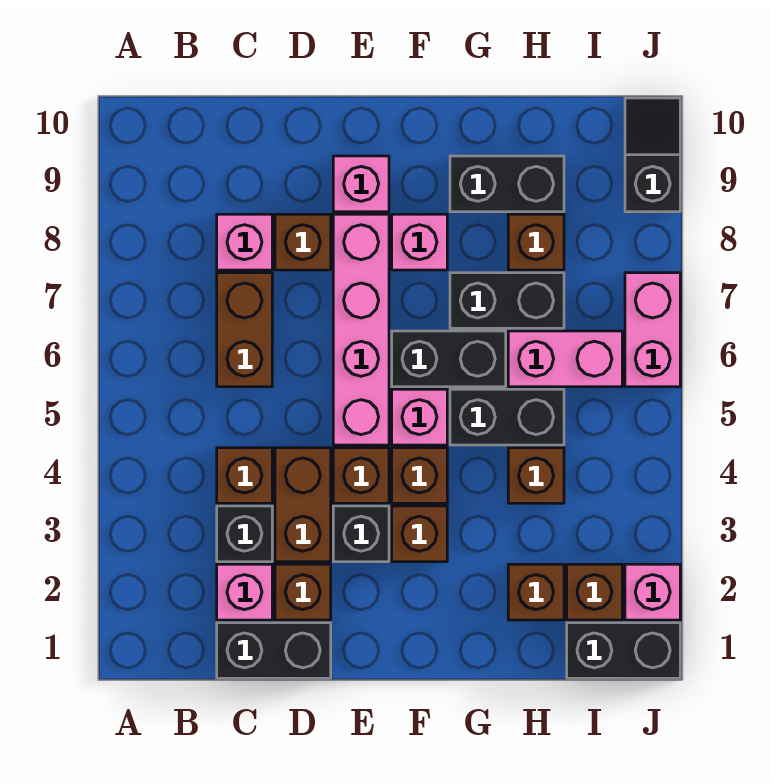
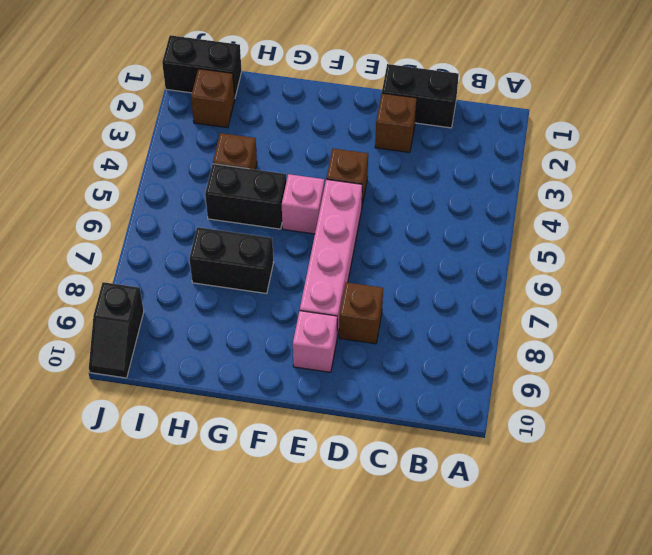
none -> pink brick C2 level 1
none -> black brick C3 level 1
none -> brown brick C4 level 1
none -> brown brick C6:C7 level 1

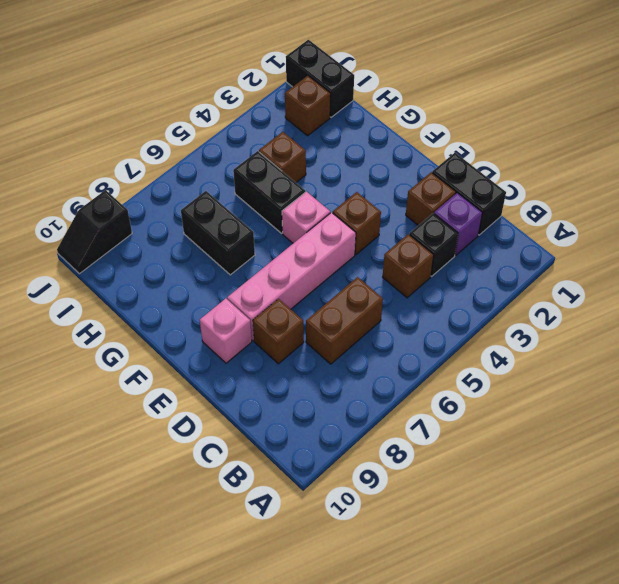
purple brick C2 level 1 -> pink brick C2 level 1
none -> pink brick C8 level 1
none -> brown brick D3:D4 level 1
none -> black brick E3 level 1
none -> brown brick F3 level 1

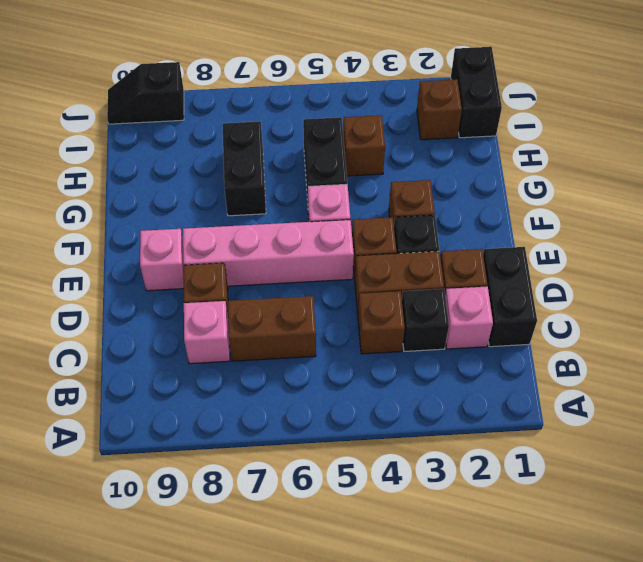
none -> brown brick F4 level 1
none -> black brick F6:G6 level 1
none -> pink brick F8 level 1
none -> black brick G9:H9 level 1

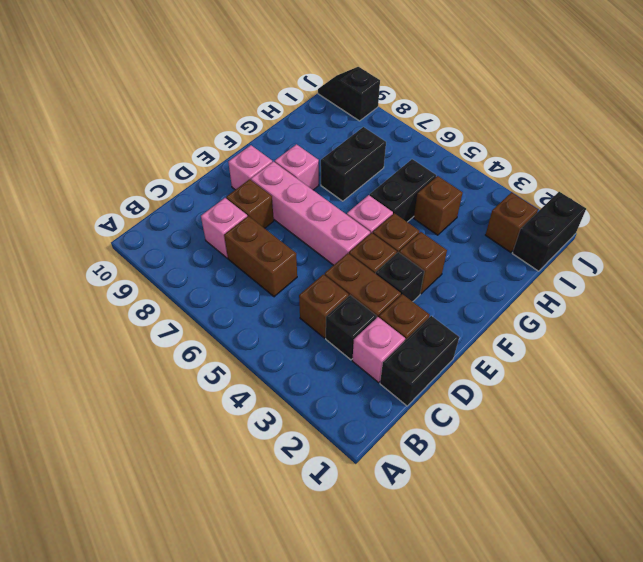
none -> black brick F6:G6 level 1
none -> black brick G9:H9 level 1
none -> brown brick H2 level 1
none -> pink brick H6:I6 level 1

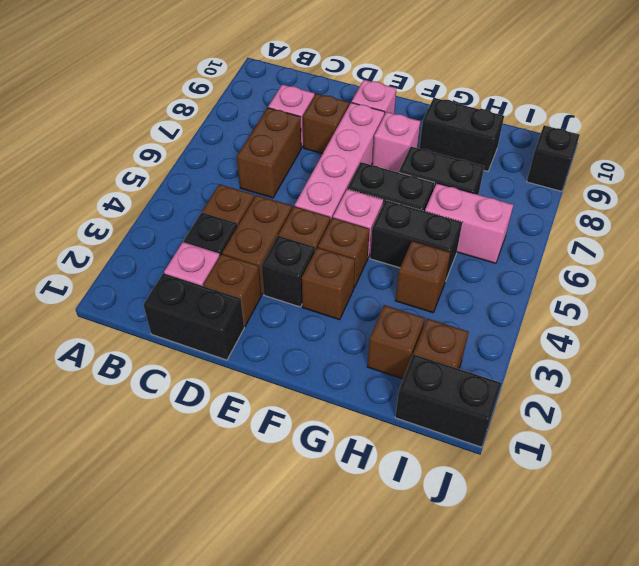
none -> brown brick H8 level 1
none -> pink brick J2 level 1
none -> pink brick J6:J7 level 1

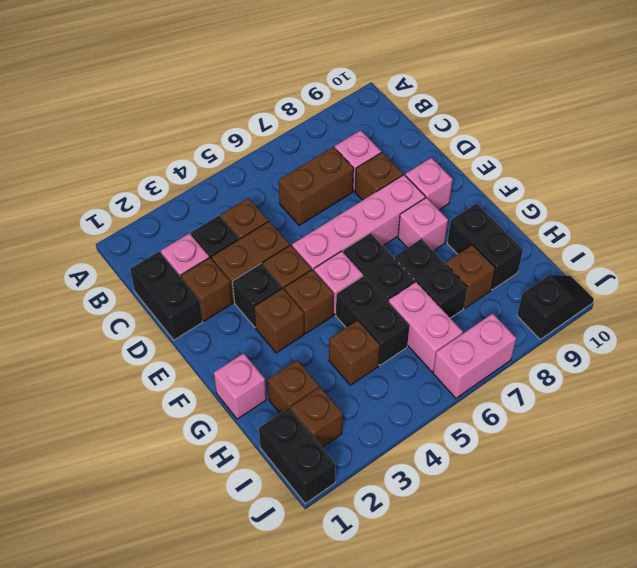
pink brick G1 level 1 -> pink brick J2 level 1

